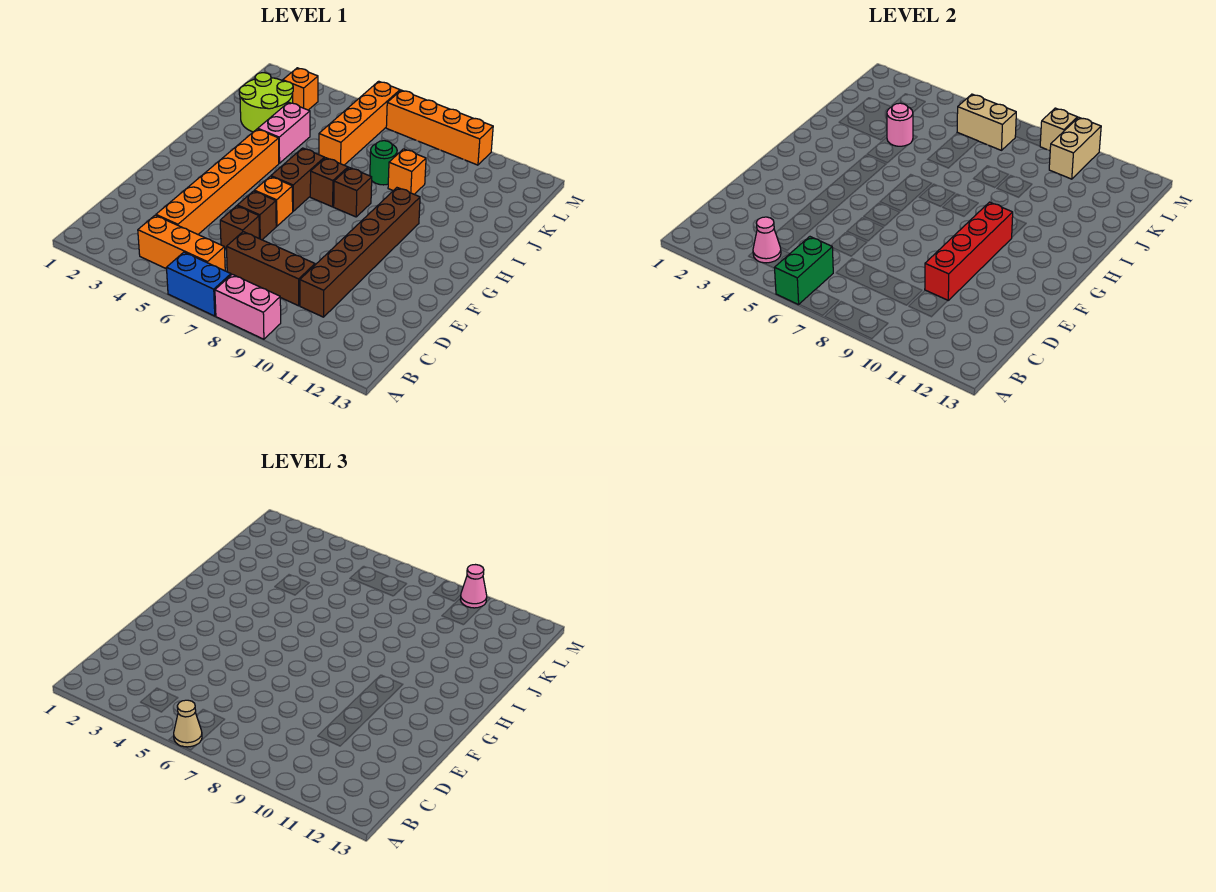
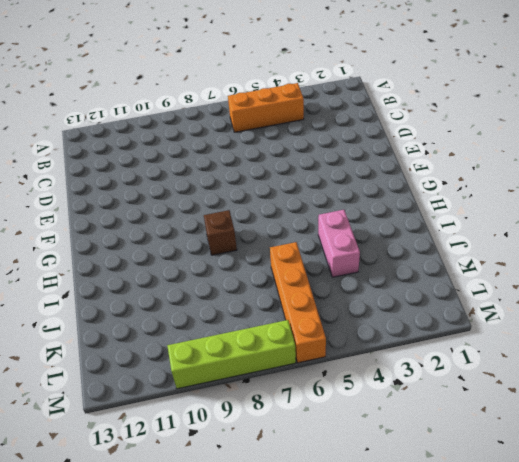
lime brick M7:M10 level 1 -> orange brick M7:M10 level 1
none -> blue brick A6:A7 level 1
none -> pink brick A8:A9 level 1
none -> orange brick C4:H4 level 1

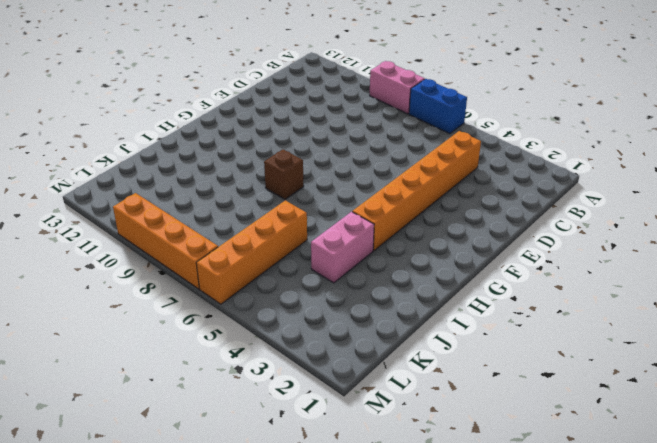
none -> orange brick B4:B6 level 1
none -> brown brick C7:C9 level 1
none -> brown brick C10:H10 level 1

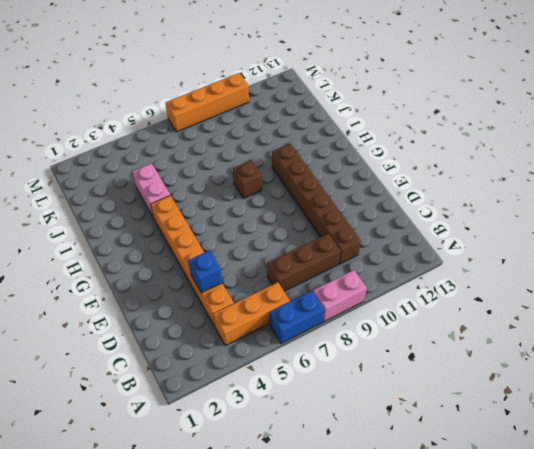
blue brick D4 level 2 -> none
none -> brown brick D6 level 1
none -> brown brick E6 level 1
none -> orange brick F6 level 1

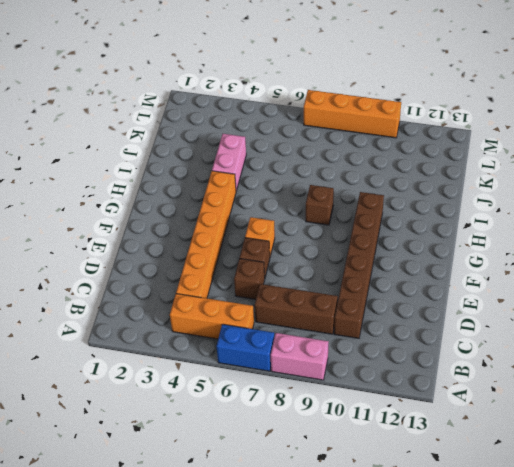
none -> brown brick G6:H6 level 1
none -> brown brick H7 level 1
none -> lime round brick J2:K3 level 1

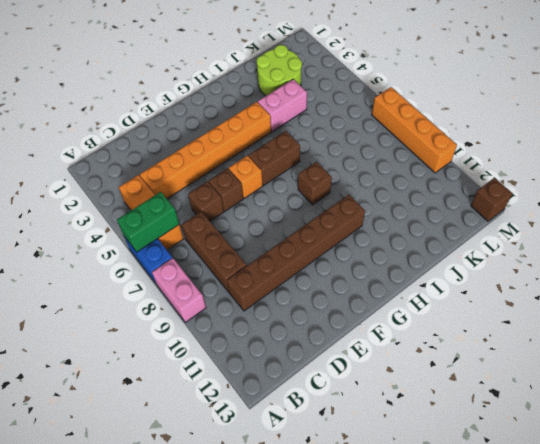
brown brick M13 level 1 -> brown brick H7 level 1
none -> orange brick J6:M6 level 1
none -> green round brick J8 level 1
none -> orange brick J9 level 1

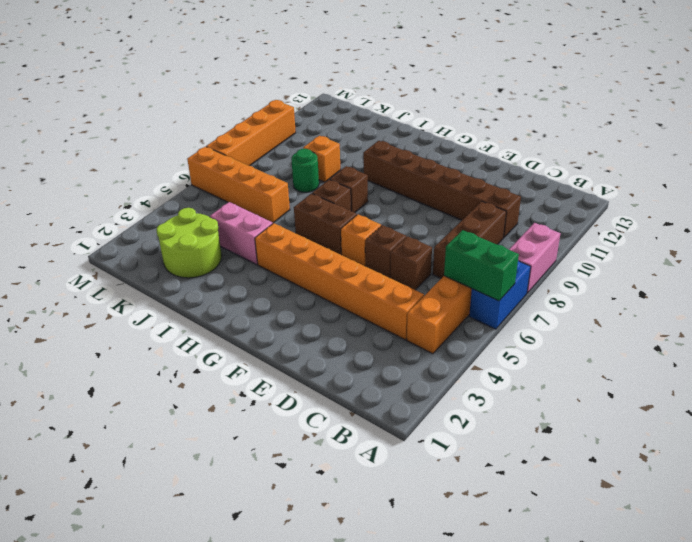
none -> orange brick L3 level 1
none -> pink cone B4 level 2
none -> red brick D10:G10 level 2

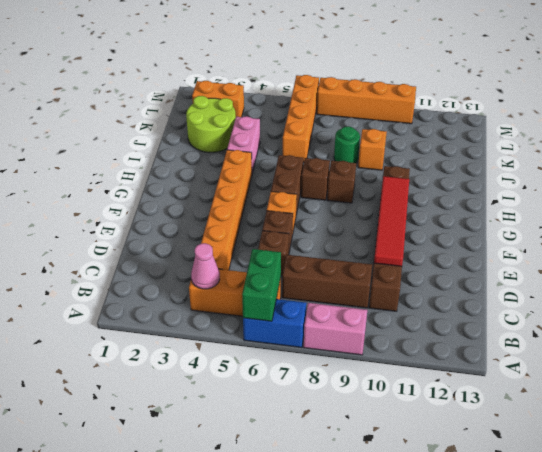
red tile D10:G10 level 2 -> red brick D10:G10 level 2
orange brick L2:L3 level 1 -> orange brick L3 level 1
none -> pink round brick J4 level 2
none -> tan brick L6:L7 level 2
none -> tan brick L10:M10 level 2

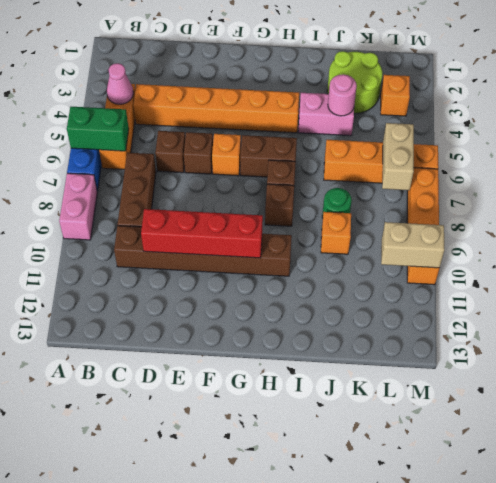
none -> tan brick M9 level 2
none -> tan cone A6 level 3
none -> pink cone M10 level 3

